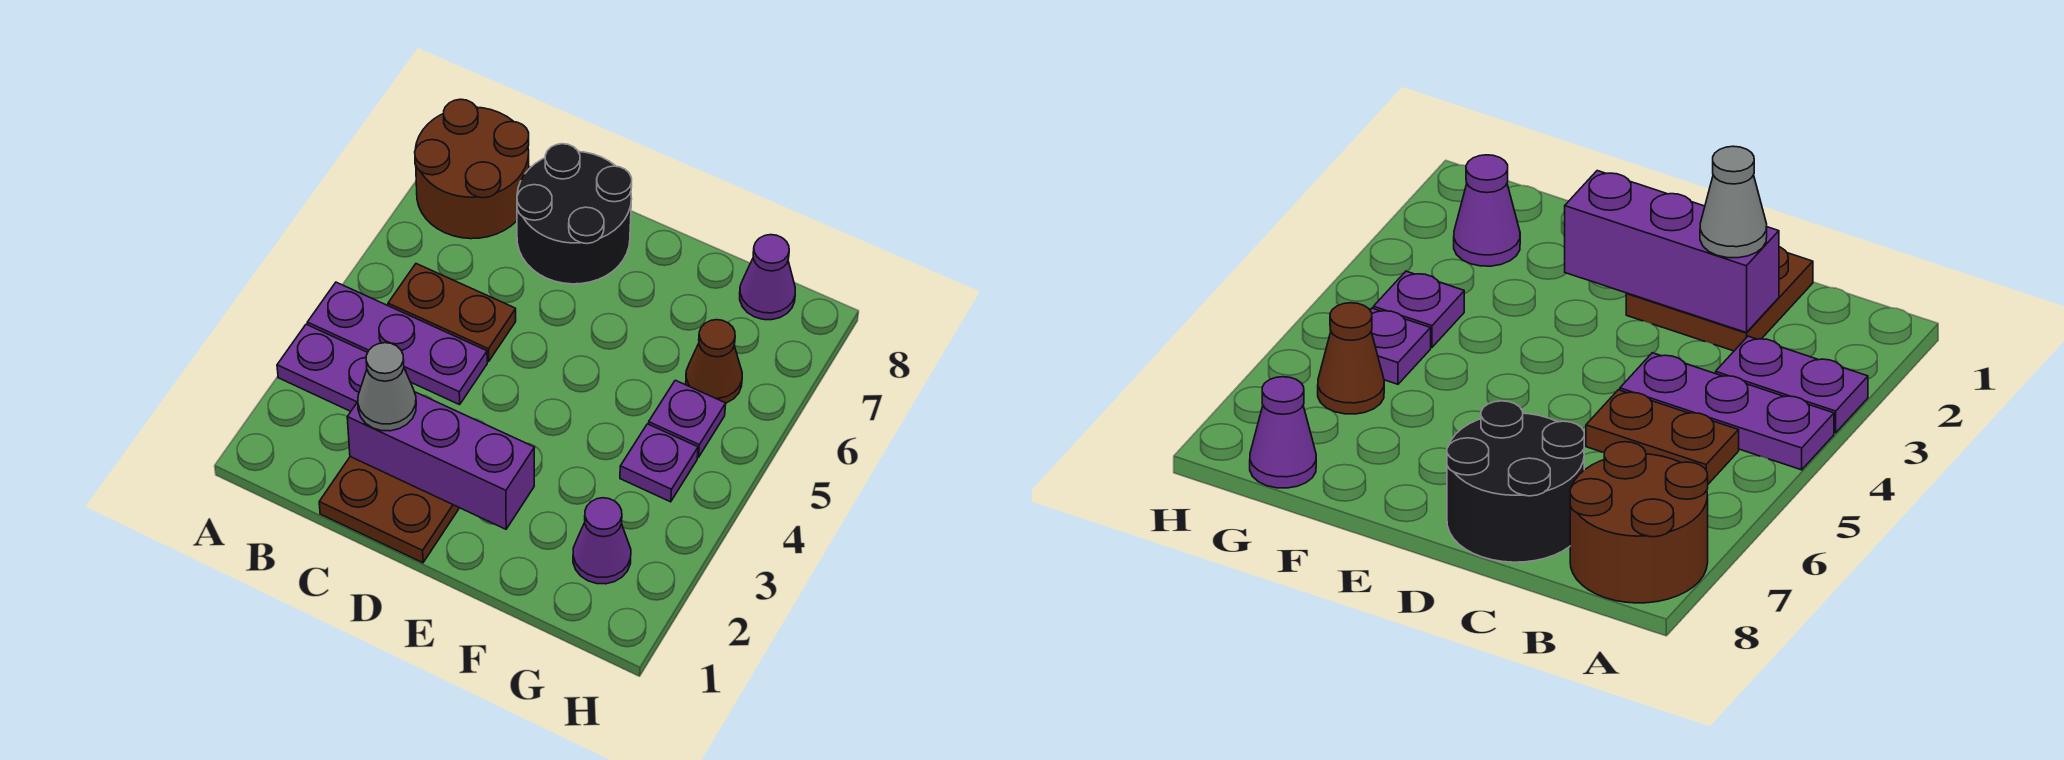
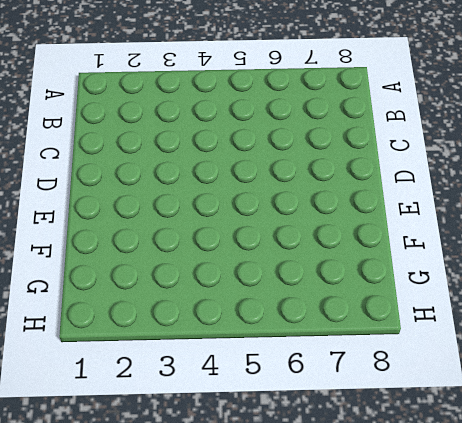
none -> purple plate A3:B3 level 1
none -> purple plate A4:C4 level 1
none -> brown round brick A7:B8 level 1

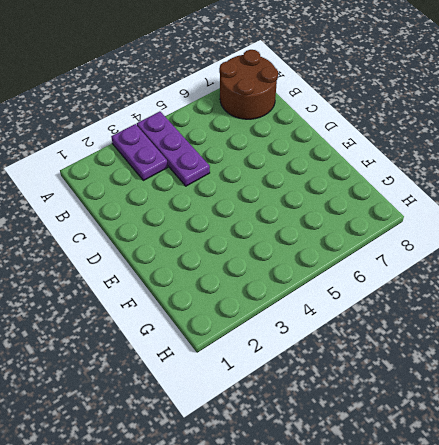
none -> brown plate B5:C5 level 1
none -> brown plate C1:D2 level 1
none -> black round brick C7:D8 level 1

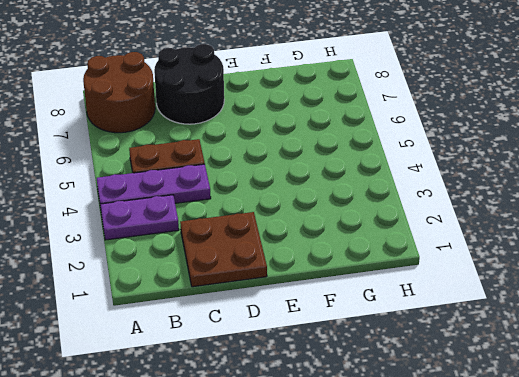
none -> purple cone G2 level 1
none -> purple plate G4 level 1
none -> purple plate G5 level 1

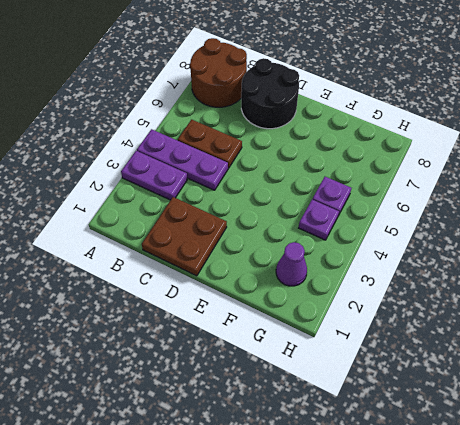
none -> brown cone G6 level 1
none -> purple cone G8 level 1
none -> purple brick C2:E2 level 2

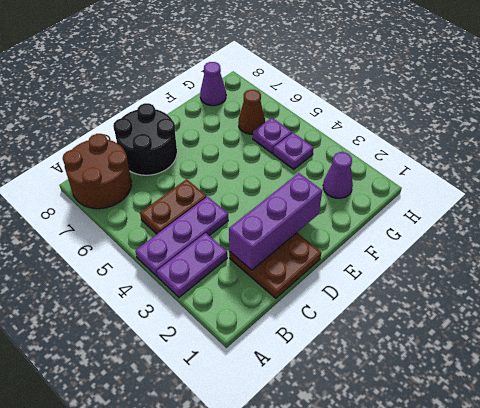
none -> grey cone C2 level 3

